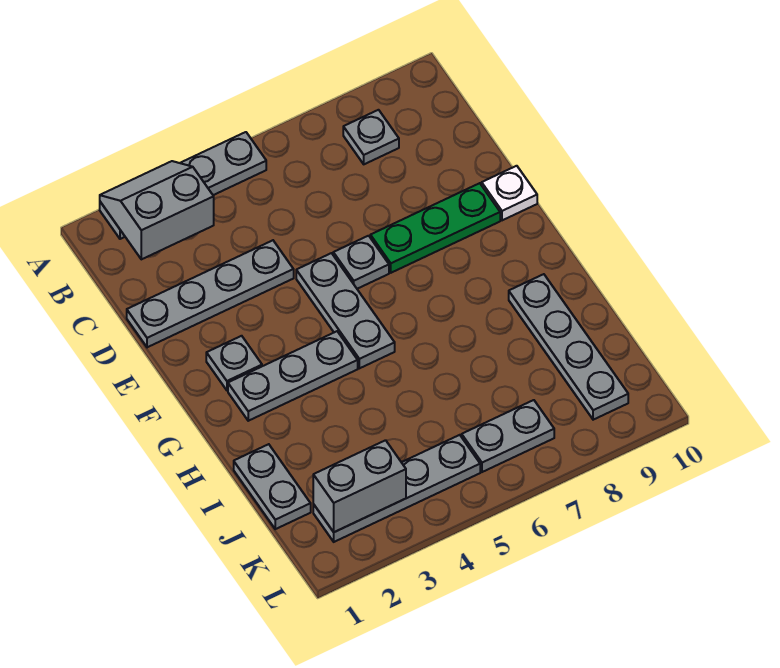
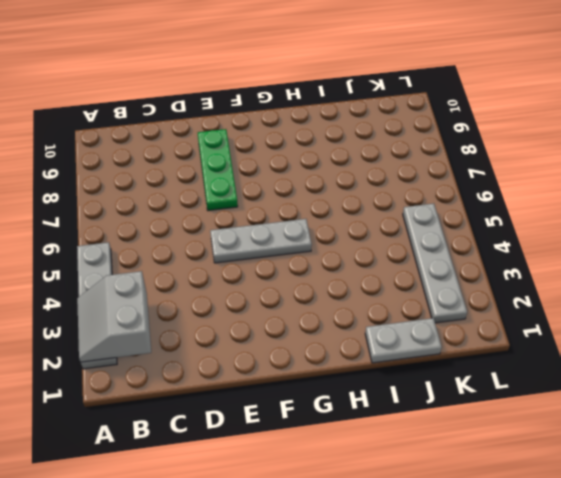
none -> grey plate B8 level 1
none -> grey plate D1:D4 level 1
none -> grey plate E6 level 1

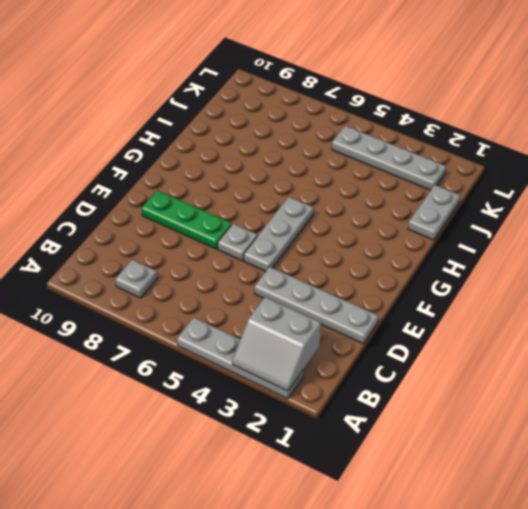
none -> white plate E10 level 1
none -> grey plate F2 level 1
none -> grey plate G2:G4 level 1

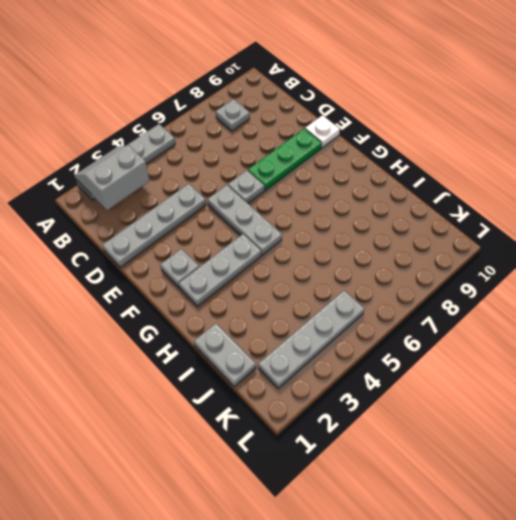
none -> grey plate H9:K9 level 1
none -> grey plate K6:K7 level 1
none -> grey brick K2:K3 level 2

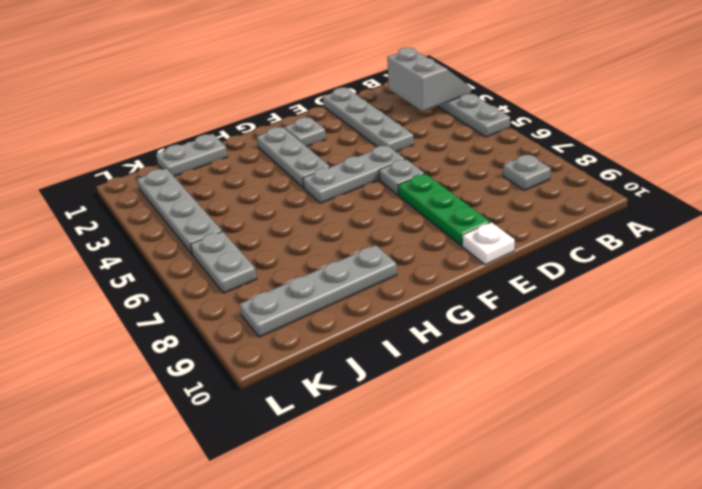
none -> grey brick K2:K3 level 2

